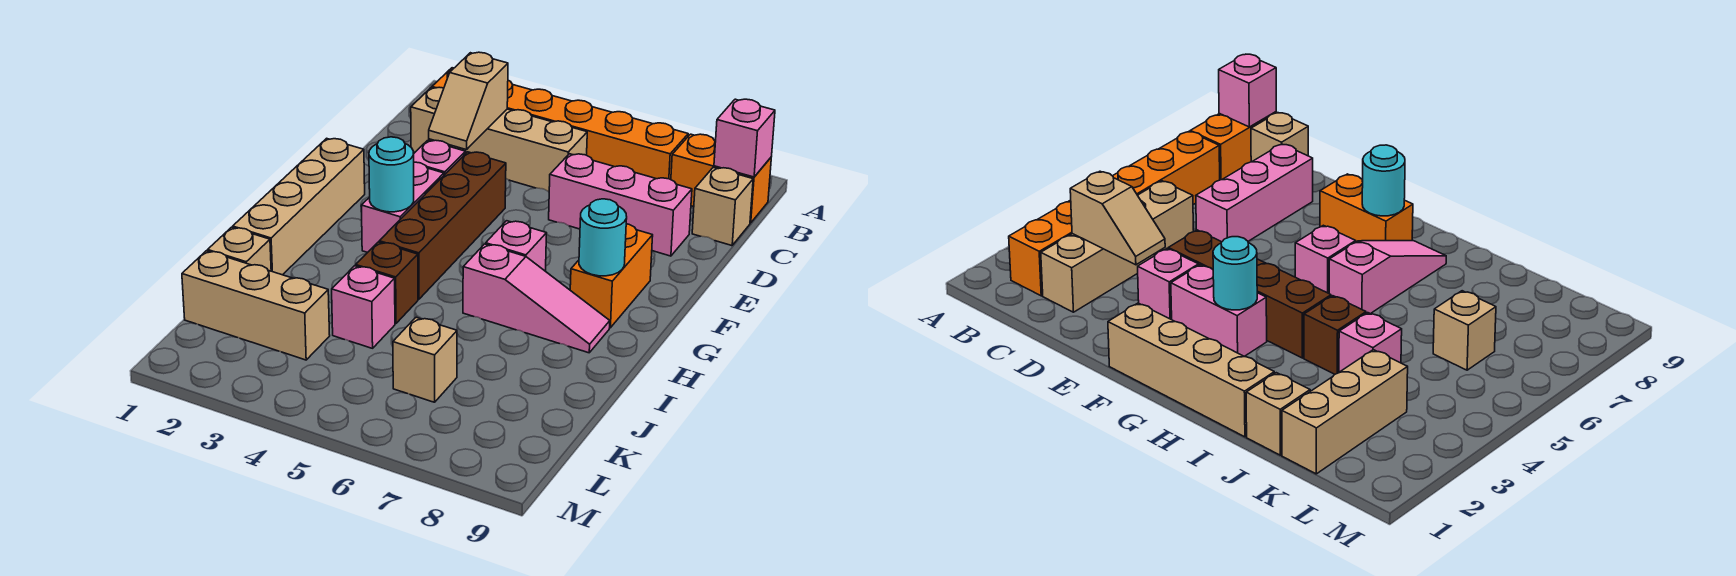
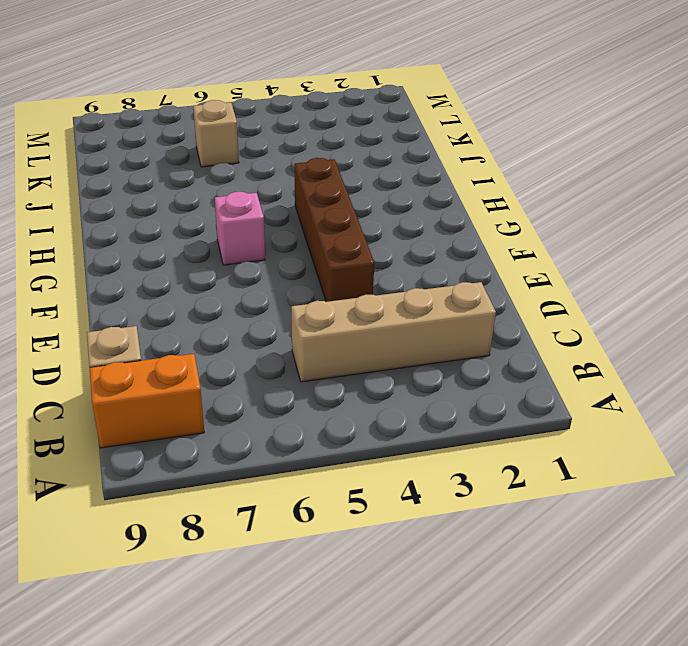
none -> orange brick B2:B7 level 1
none -> pink brick D6:D8 level 1
none -> pink brick E3 level 1

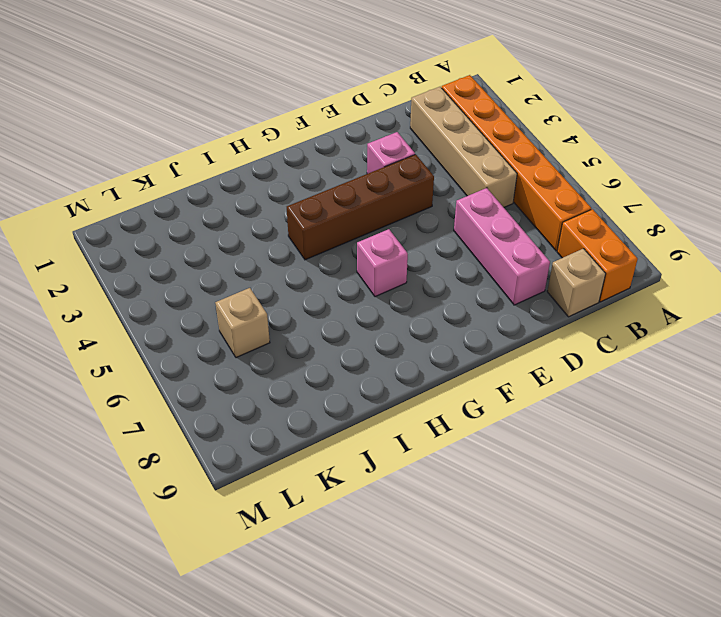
none -> tan brick F1:I1 level 1
none -> pink brick F3:G3 level 1
none -> orange brick F8:G8 level 1

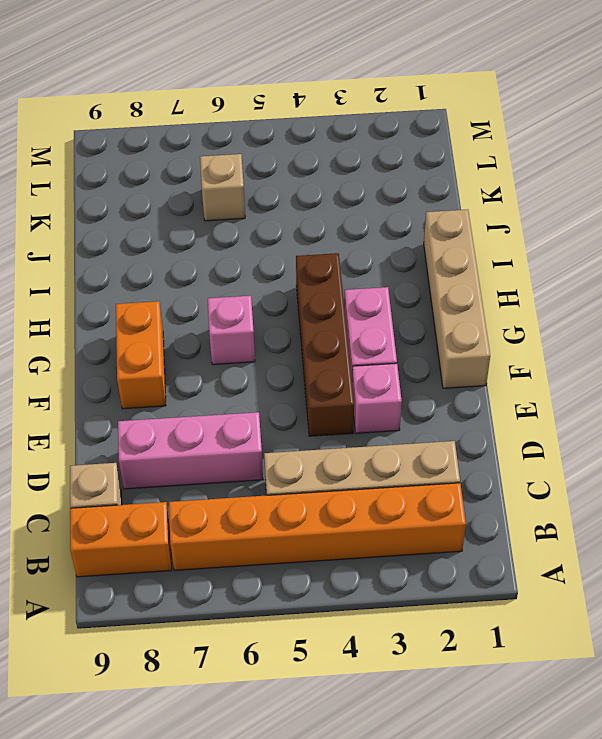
none -> pink slope H6:H8 level 1 top 6
none -> brown brick I4 level 1
none -> tan brick J1 level 1

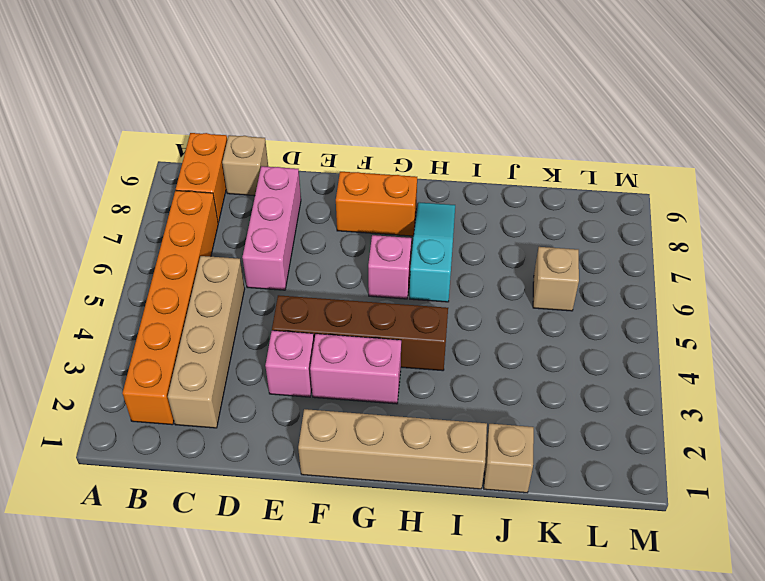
cyan slope H6:H8 level 1 top 6 -> pink slope H6:H8 level 1 top 6
none -> brown brick I4 level 1
none -> pink brick J4 level 1
none -> tan brick K1:K3 level 1

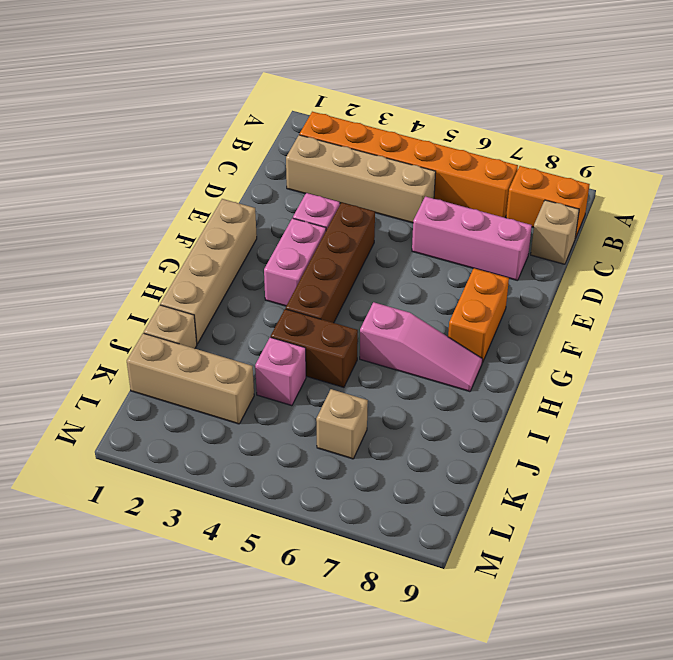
brown brick I4:I5 level 1 -> brown brick I4 level 1
none -> pink brick G6 level 1
none -> pink brick B9 level 2
none -> tan slope C3:D3 level 2 top C

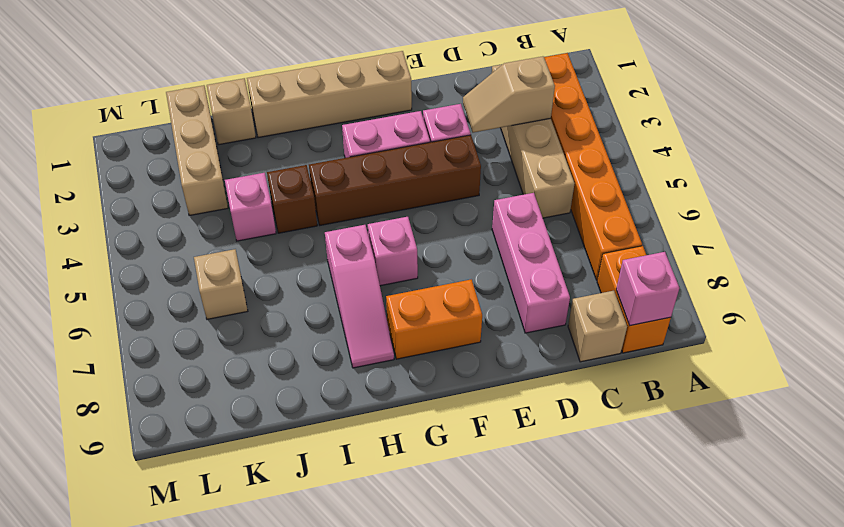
none -> cyan round brick G3 level 2
none -> cyan round brick G8 level 2

